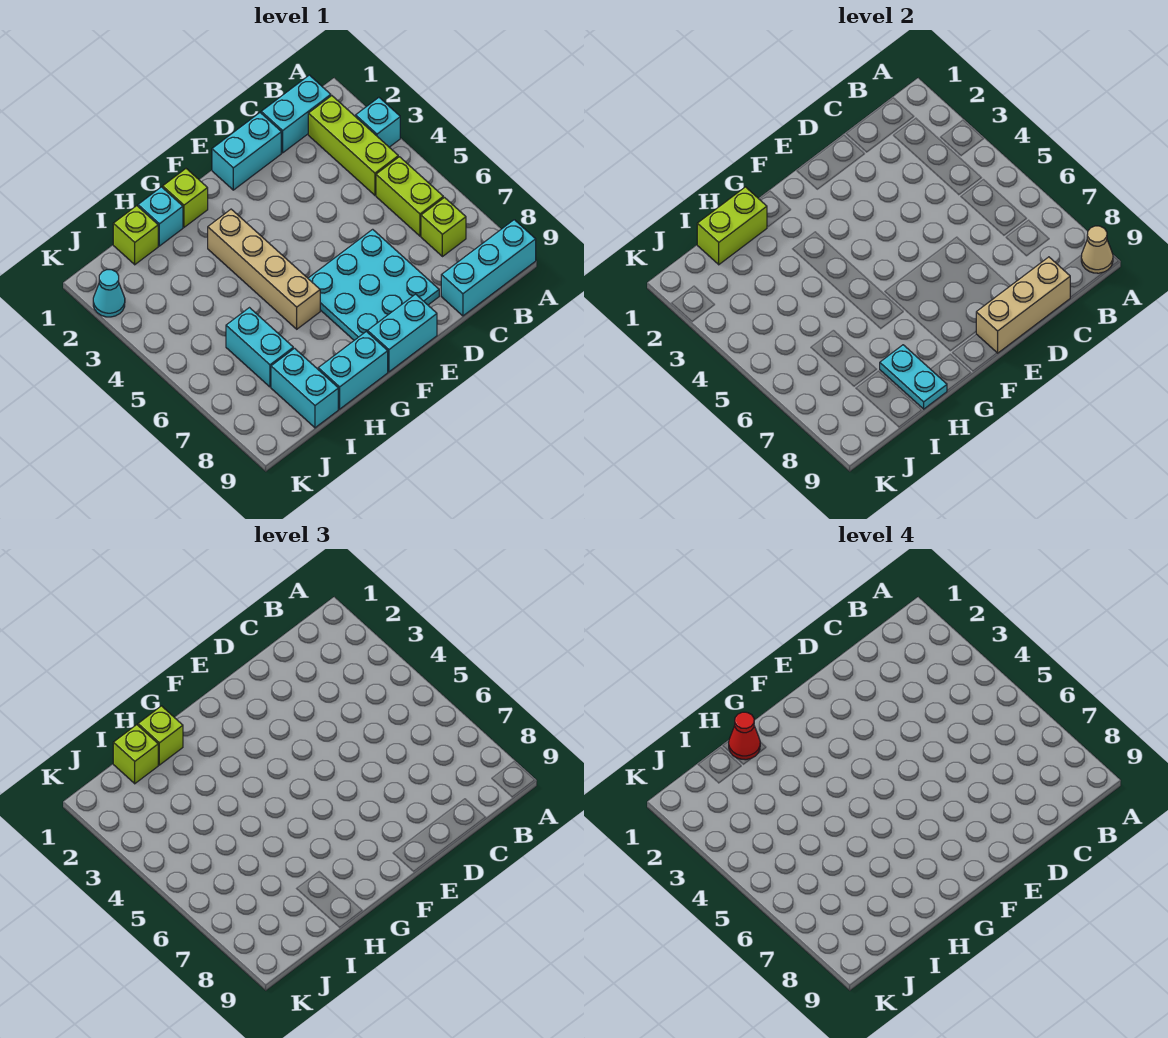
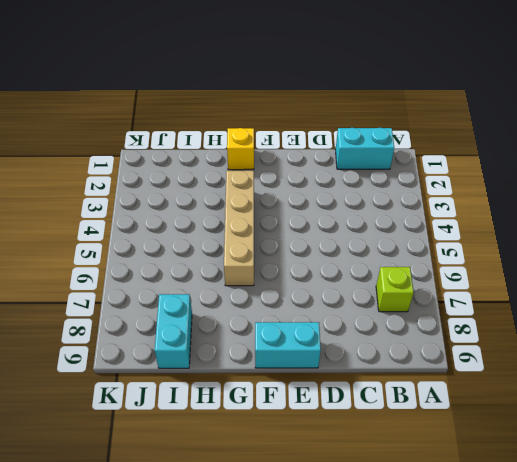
yellow brick G1 level 1 -> lime brick G1 level 1
none -> cyan brick A3 level 1
none -> cyan brick A9:C9 level 1
none -> lime brick B2:B4 level 1

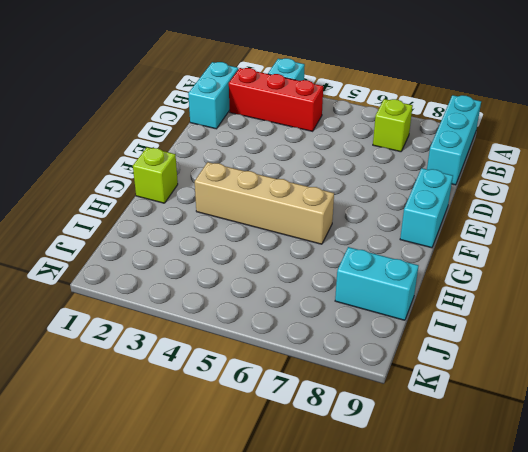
red brick B2:B4 level 1 -> lime brick B2:B4 level 1
none -> lime brick B5:B6 level 1
none -> cyan brick D1:E1 level 1
none -> cyan plate D6:F8 level 1

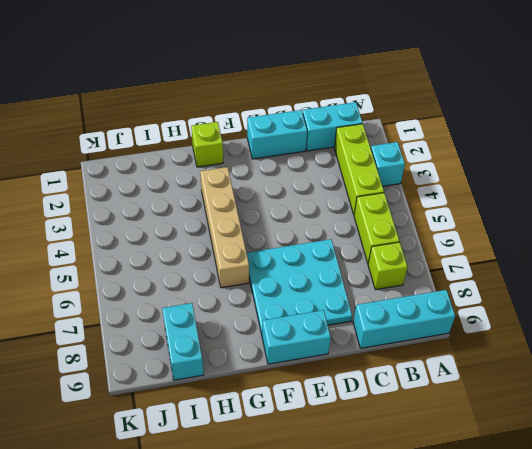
none -> cyan brick G9:H9 level 1
none -> cyan brick H1 level 1
none -> lime brick I1 level 1

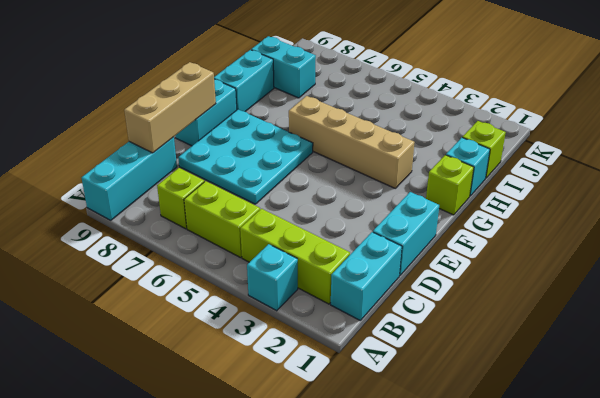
none -> cyan brick I6:I7 level 1
none -> cyan cone K2 level 1
none -> tan cone A9 level 2

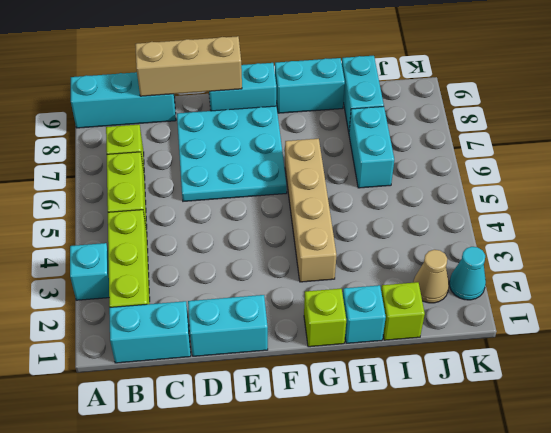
tan cone J2 level 1 -> tan cone A9 level 2
none -> lime brick H1:I1 level 2
none -> cyan plate H8:H9 level 2
none -> lime brick H1 level 3

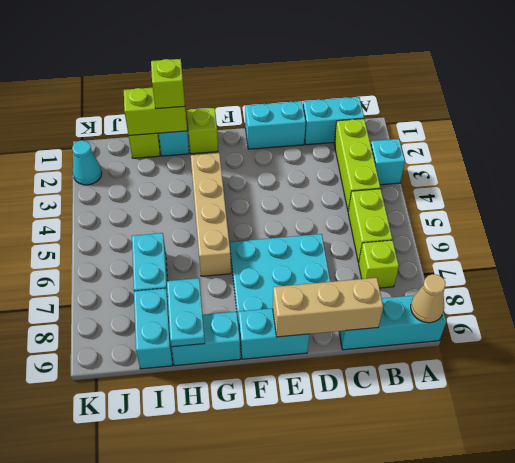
none -> lime brick I1 level 3
none -> red cone H1 level 4

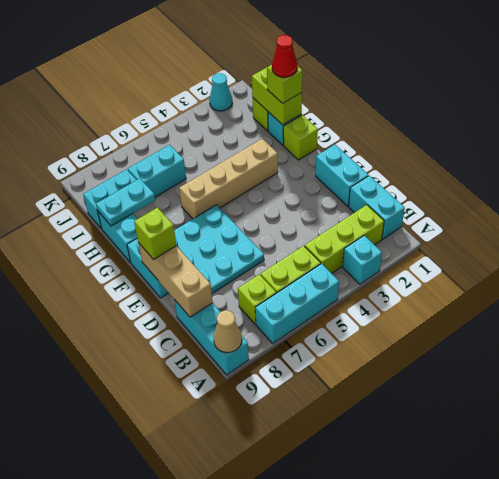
cyan brick A5:A7 level 1 -> none
lime brick E9 level 3 -> lime brick I1 level 3

